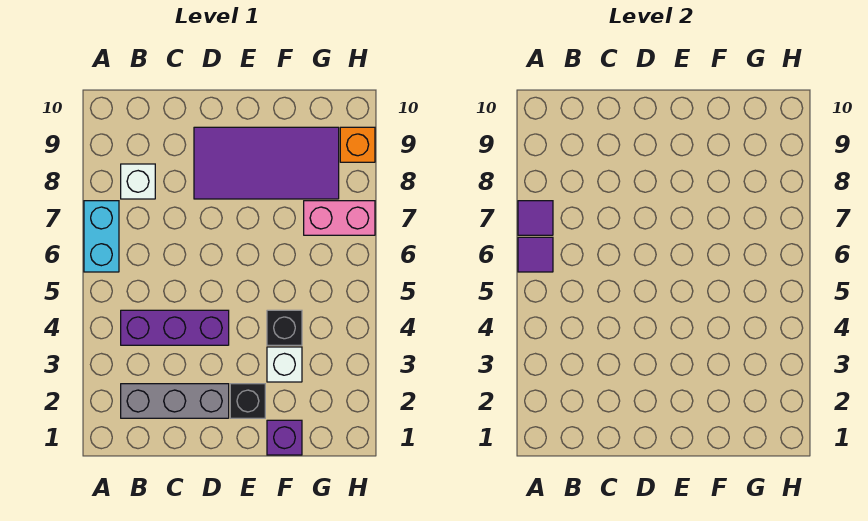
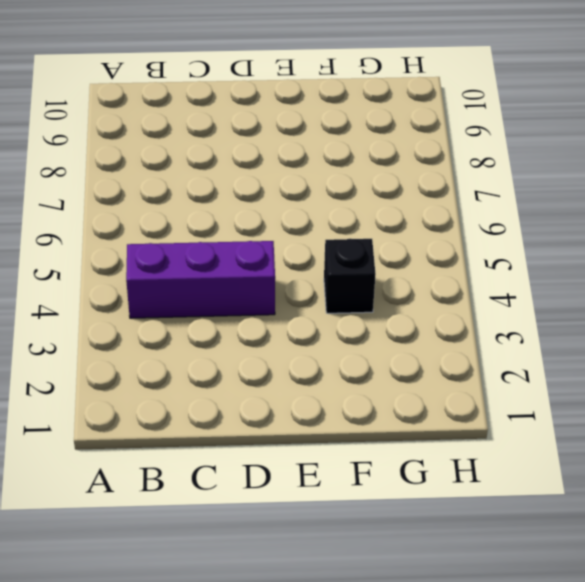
none -> cyan brick A6:A7 level 1
none -> grey brick B2:D2 level 1
none -> white brick B8 level 1

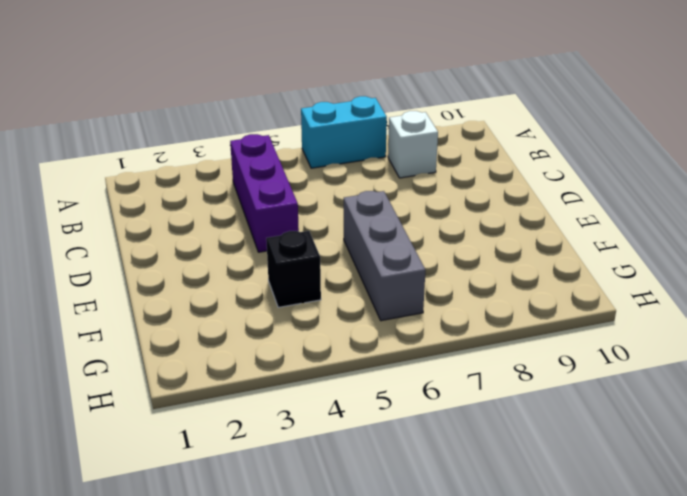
grey brick E6:G6 level 1 -> grey brick B2:D2 level 1
none -> purple tile D8:G9 level 1
none -> black brick E2 level 1
none -> purple brick F1 level 1

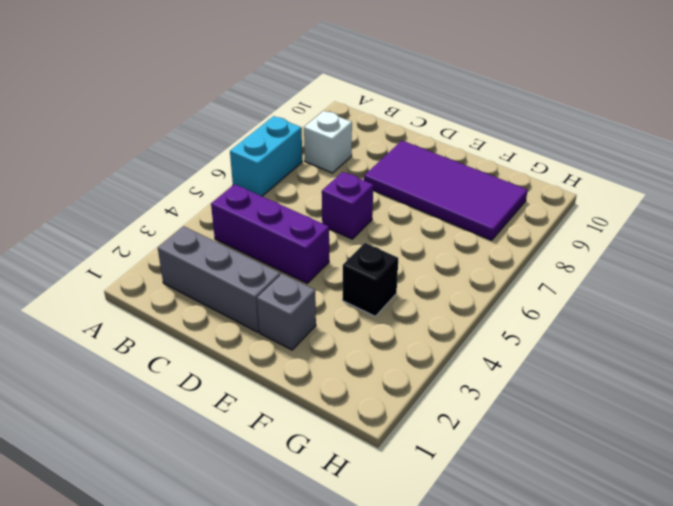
purple brick D6 level 1 -> purple brick F1 level 1
grey brick E2 level 1 -> black brick E2 level 1
none -> white brick F3 level 1
none -> pink brick G7:H7 level 1
none -> orange brick H9 level 1

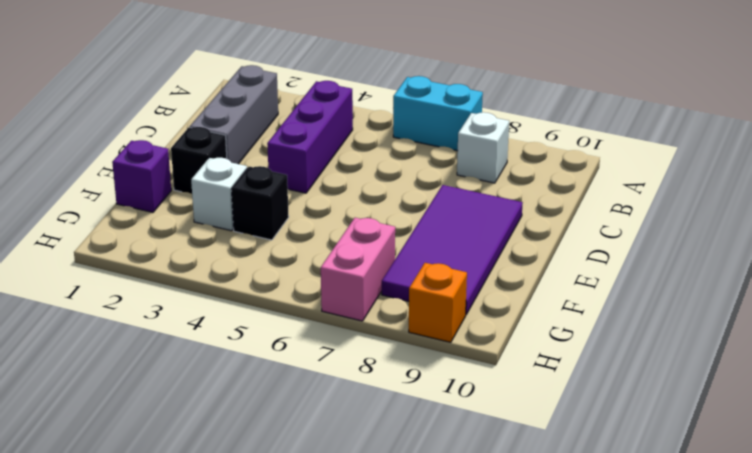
none -> purple tile A6 level 2
none -> purple tile A7 level 2

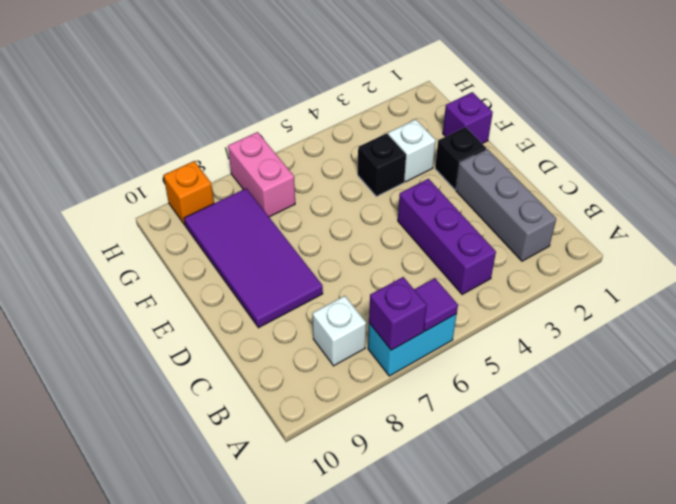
purple brick A7 level 2 -> purple tile A7 level 2

